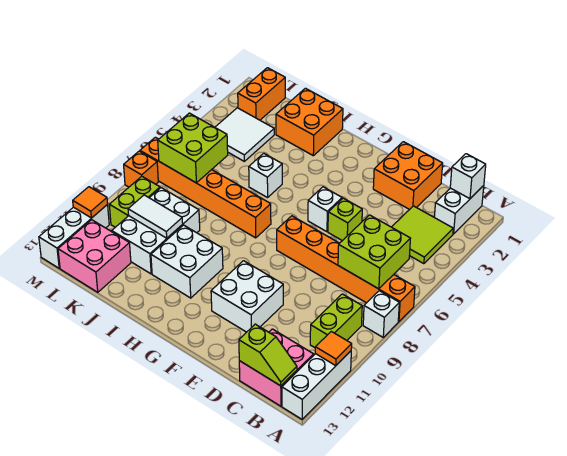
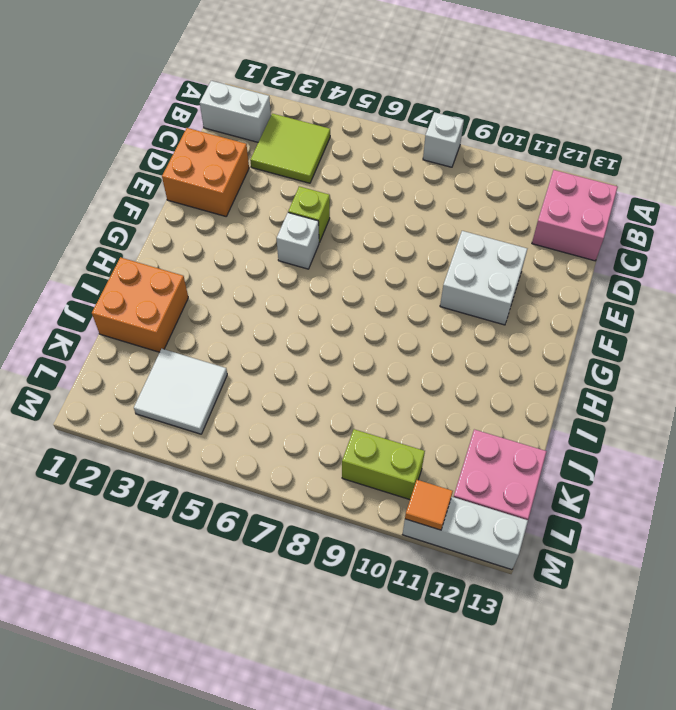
none -> orange brick A7:F7 level 1
none -> white brick A11:A13 level 1
none -> lime brick B9:B10 level 1

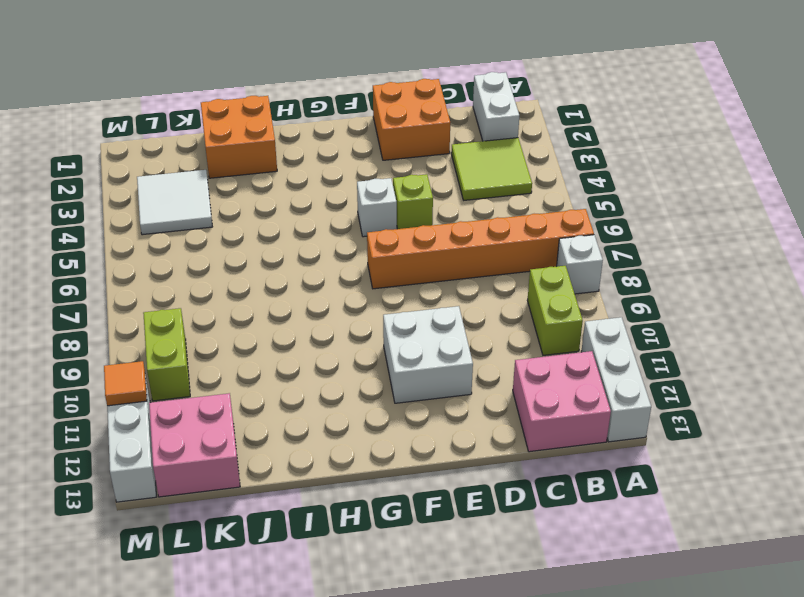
none -> orange brick H7:M7 level 1
none -> white brick H10:I11 level 1
none -> white brick I5 level 1

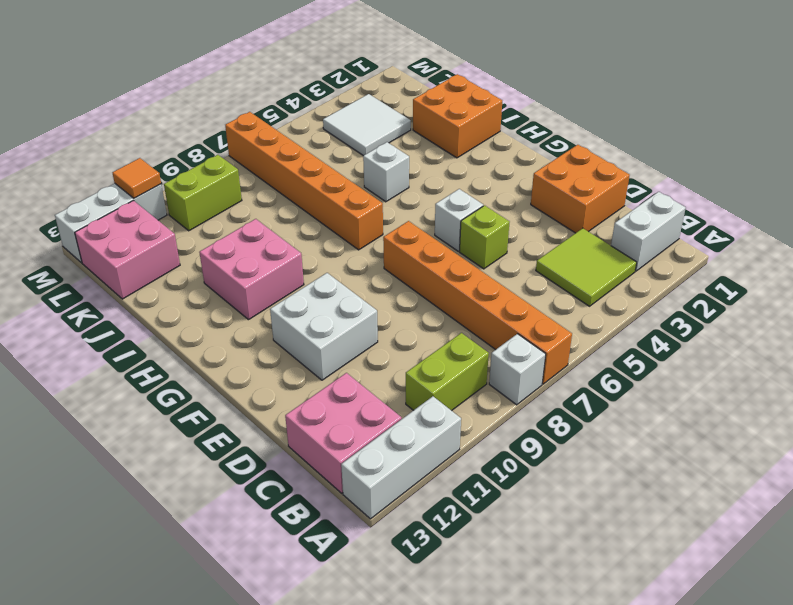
pink brick H10:I11 level 1 -> white brick H10:I11 level 1
none -> white brick J9:K11 level 1
none -> orange brick L1:L2 level 1
none -> orange brick M8 level 1

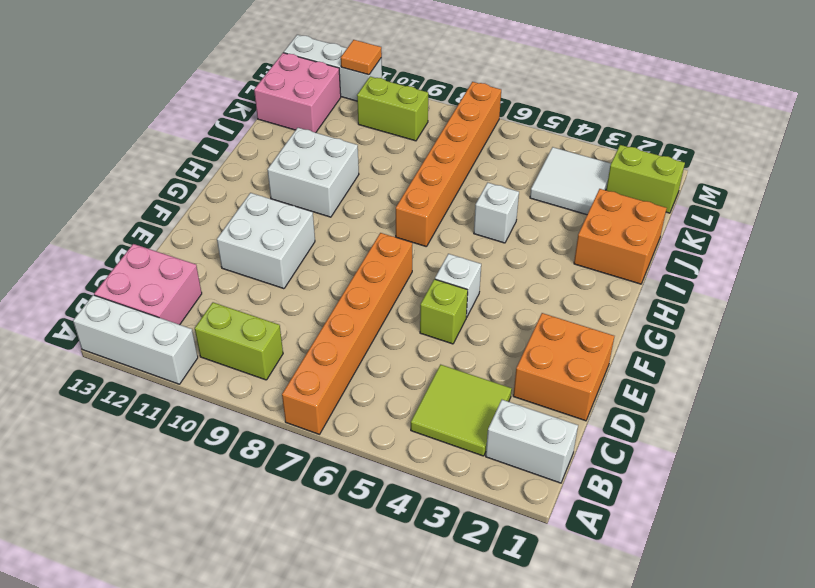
lime brick L1:L2 level 1 -> orange brick L1:L2 level 1
none -> white brick A8 level 1
none -> white brick J9:K11 level 1
none -> orange brick M8 level 1

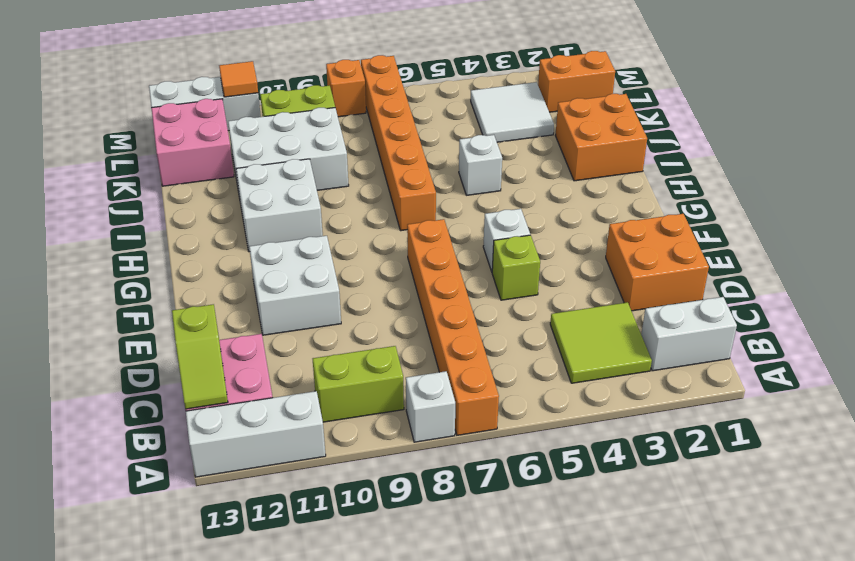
none -> orange tile A11 level 2
none -> white brick B1 level 2
none -> lime brick B6:C7 level 2

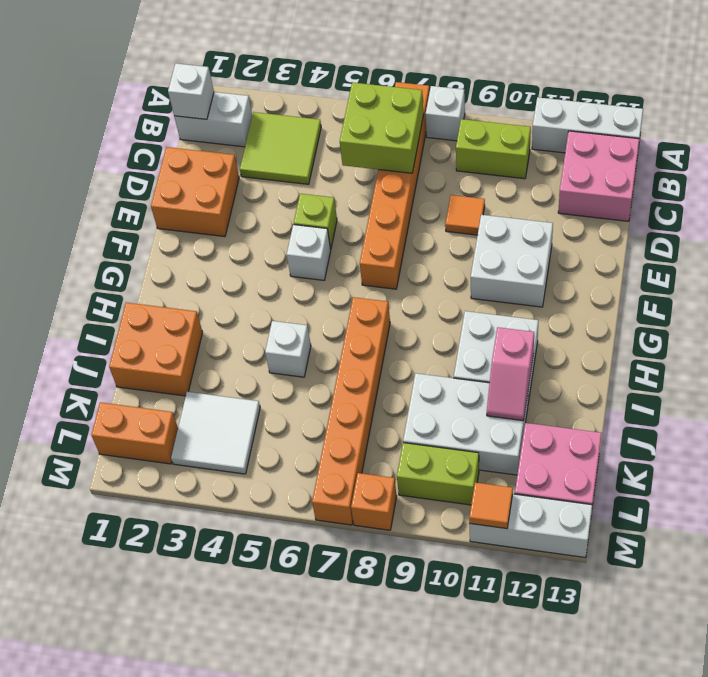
orange tile D9 level 1 -> orange tile A11 level 2
pink slope I11:J11 level 2 top I -> none
none -> lime slope B13:C13 level 2 top C
none -> white tile J10:K10 level 2
none -> lime brick K6:L7 level 2

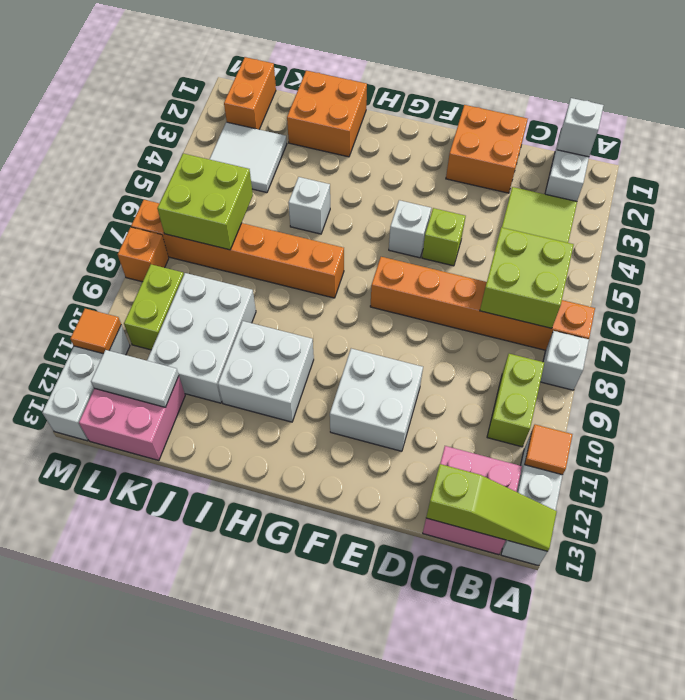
lime slope A13:C13 level 2 top C -> lime slope B13:C13 level 2 top C
white tile K12:L12 level 2 -> white tile J10:K10 level 2

